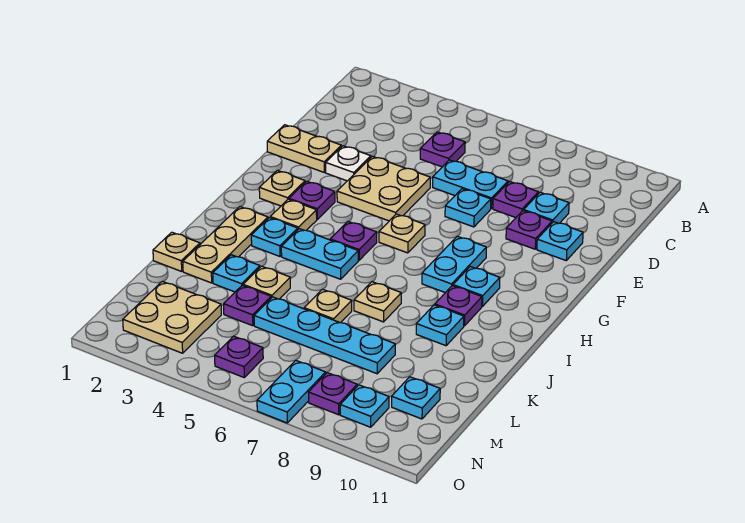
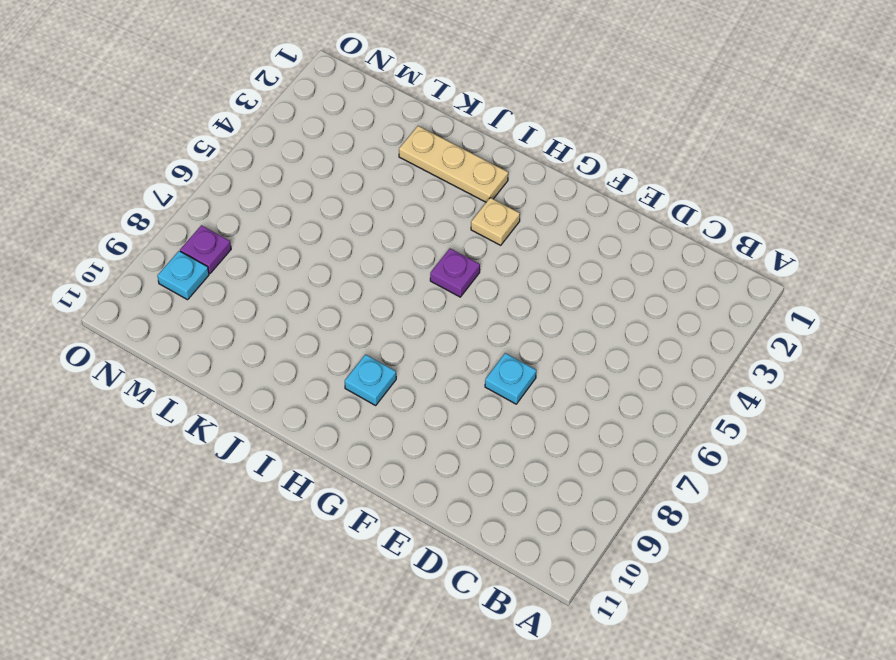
none -> purple plate C5 level 1
none -> cyan plate D6:D7 level 1
none -> purple plate D8 level 1
none -> cyan plate D9 level 1

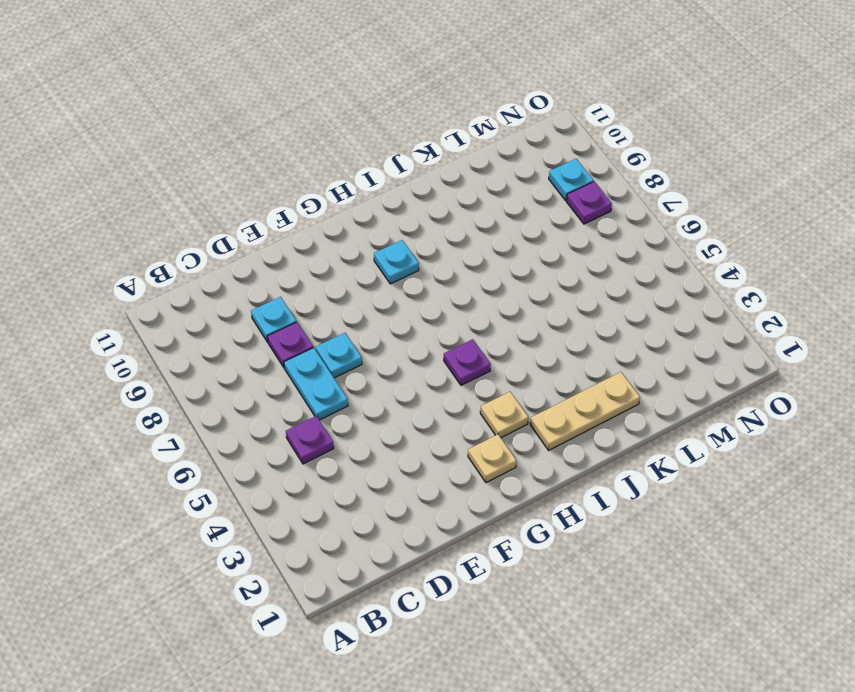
none -> tan plate E1:E2 level 1
none -> white plate E3 level 1
none -> tan plate E4:F5 level 1
none -> purple plate E9 level 1

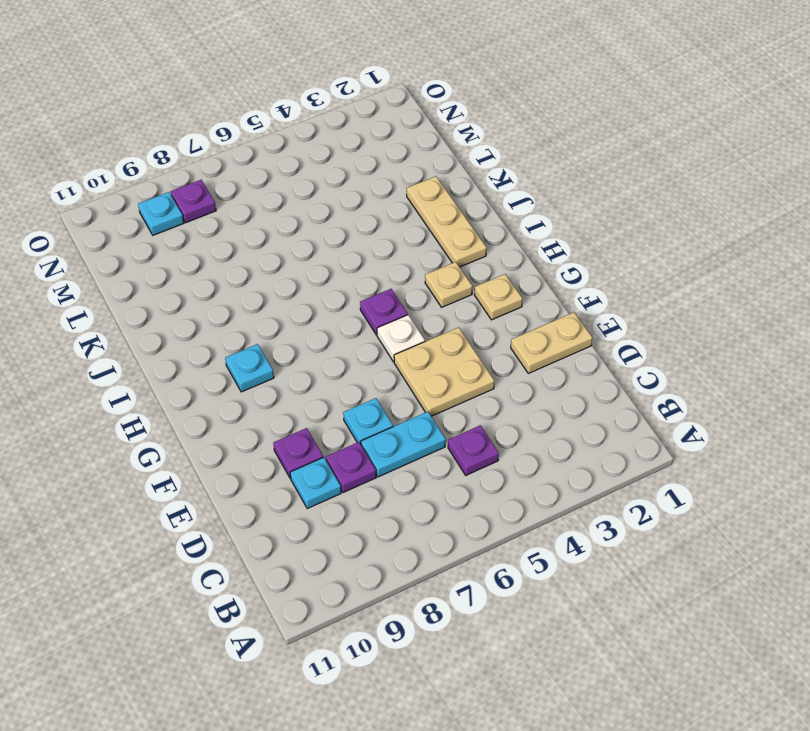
white plate G5 level 1 -> white plate E3 level 1
none -> cyan plate E10 level 1
none -> purple plate G3 level 1
none -> tan plate G6 level 1
none -> cyan plate G8:H8 level 1

